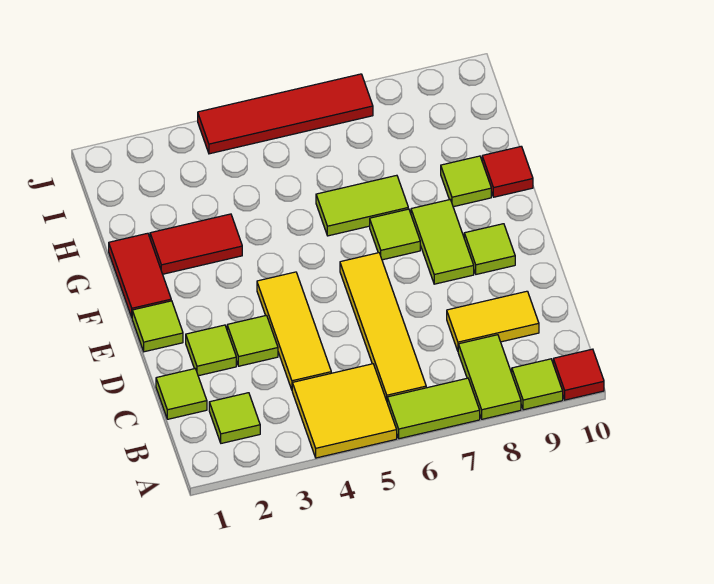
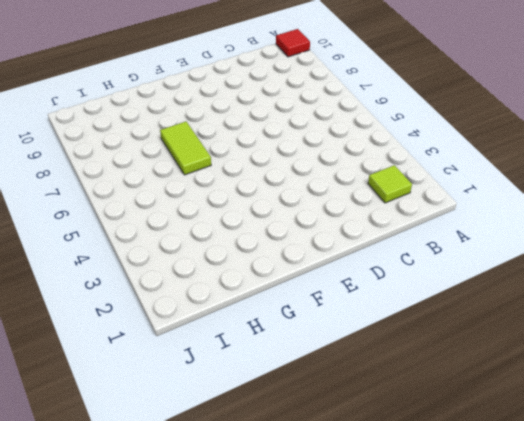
none -> yellow tile A4:B5 level 1
none -> lime tile A6:A7 level 1
none -> lime tile A8:B8 level 1

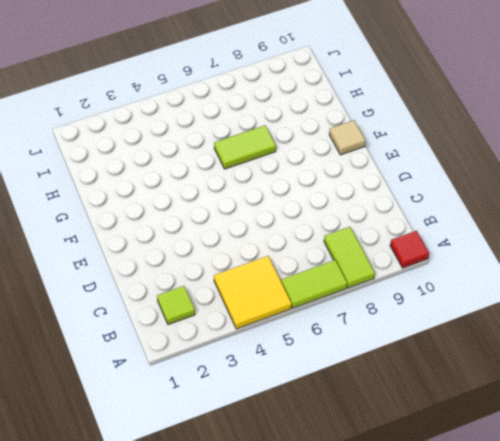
tan tile F10 level 1 -> none
none -> lime tile A9 level 1
none -> yellow tile B6:E6 level 1
none -> lime tile C1 level 1

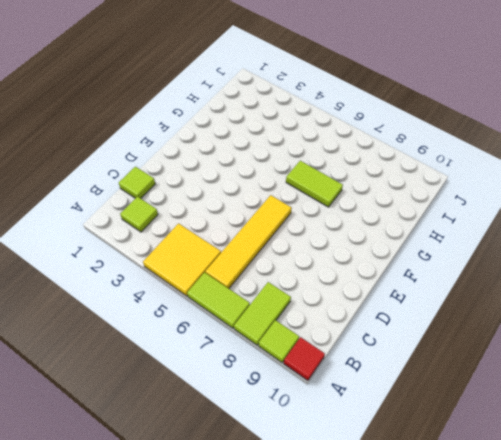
none -> yellow tile C4:E4 level 1
none -> yellow tile C8:C9 level 1
none -> lime tile D2 level 1

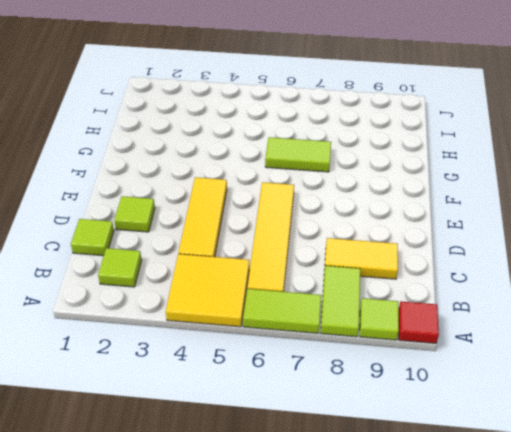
none -> lime tile D3 level 1
none -> lime tile E1 level 1
none -> lime tile E8:F8 level 1

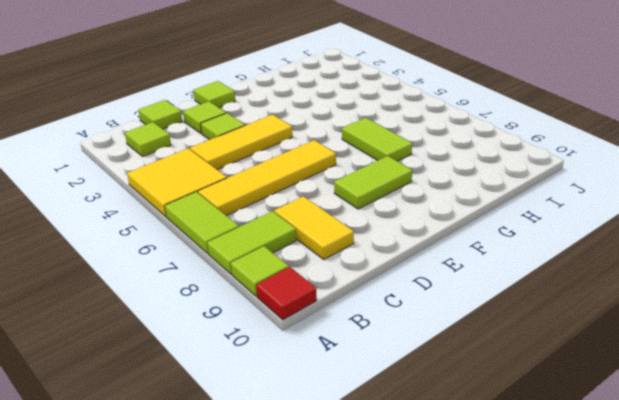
none -> lime tile E9 level 1
none -> red tile F1:G1 level 1
none -> lime tile F7 level 1

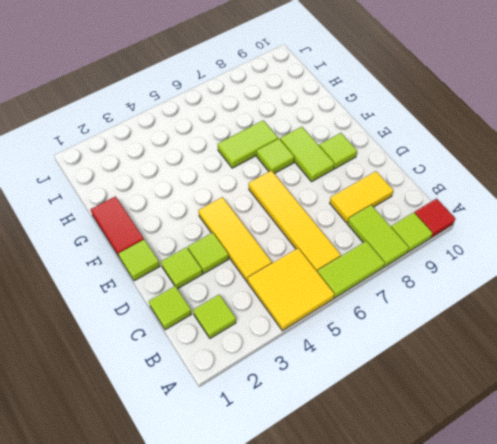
none -> red tile G2:G3 level 1
none -> lime tile G9 level 1
none -> red tile G10 level 1

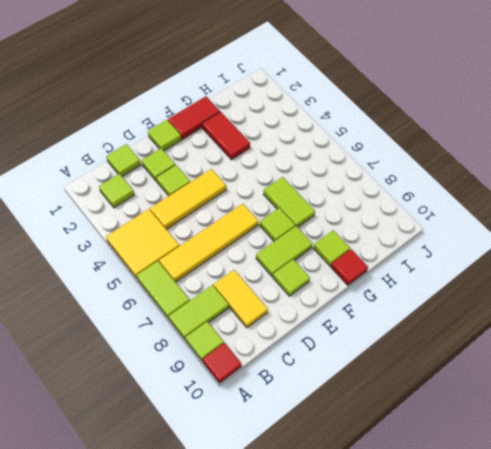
none -> red tile J4:J7 level 1

